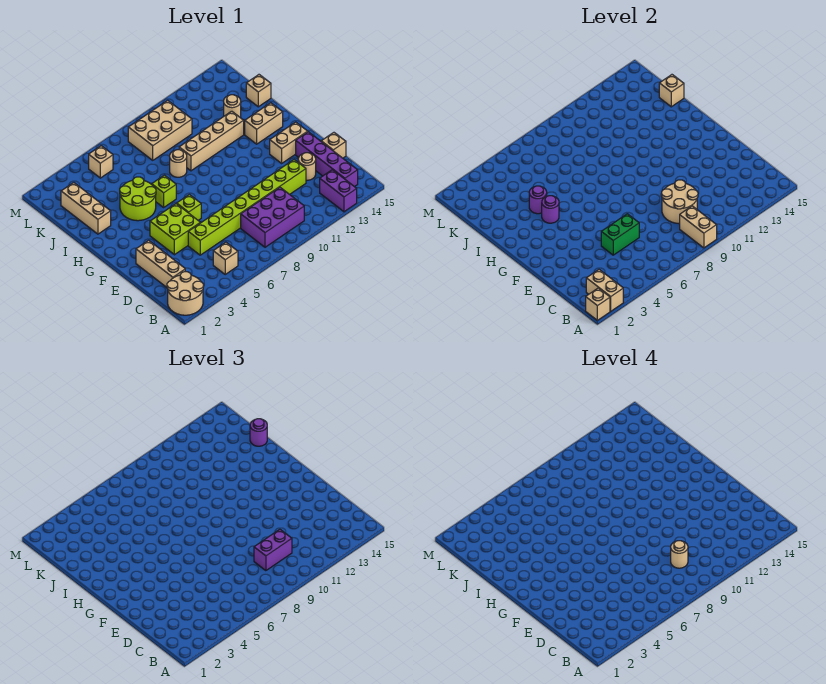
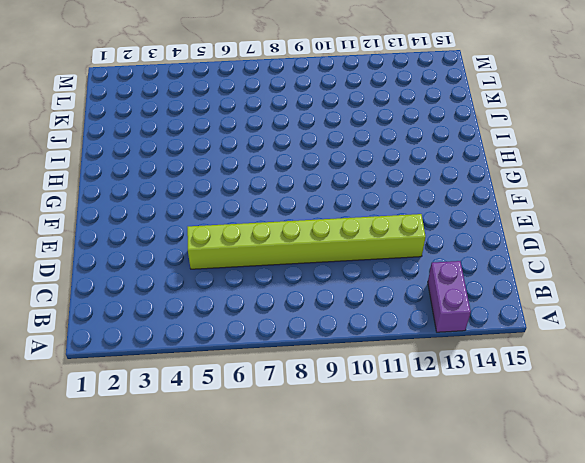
none -> tan round brick A1:B2 level 1
none -> tan brick B5 level 1
none -> purple brick B8:C10 level 1
none -> purple brick B14:E14 level 1

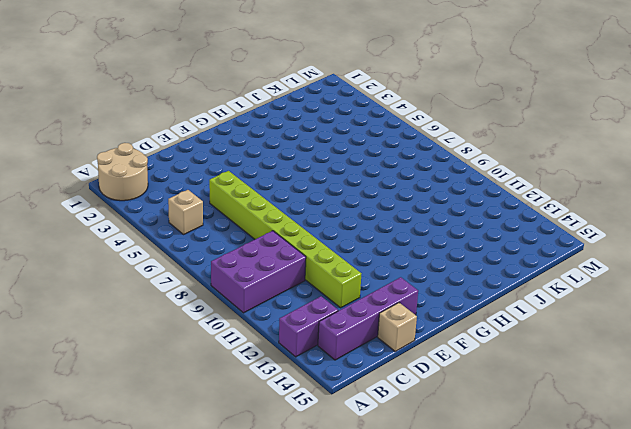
purple brick A9:C10 level 1 -> purple brick B8:C10 level 1
none -> tan brick C2:E2 level 1
none -> tan round brick D13 level 1
none -> lime brick E4:F5 level 1
none -> lime brick F6 level 1

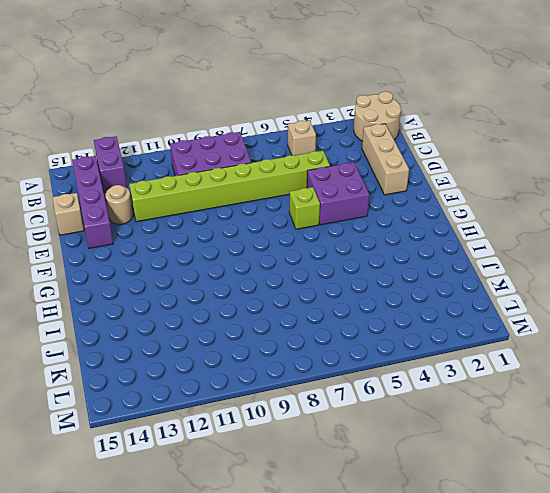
purple brick E4:F5 level 1 -> lime brick E4:F5 level 1
none -> tan brick F13:F14 level 1
none -> lime round brick H4:I5 level 1
none -> lime brick H6 level 1
none -> tan brick H13:H14 level 1

